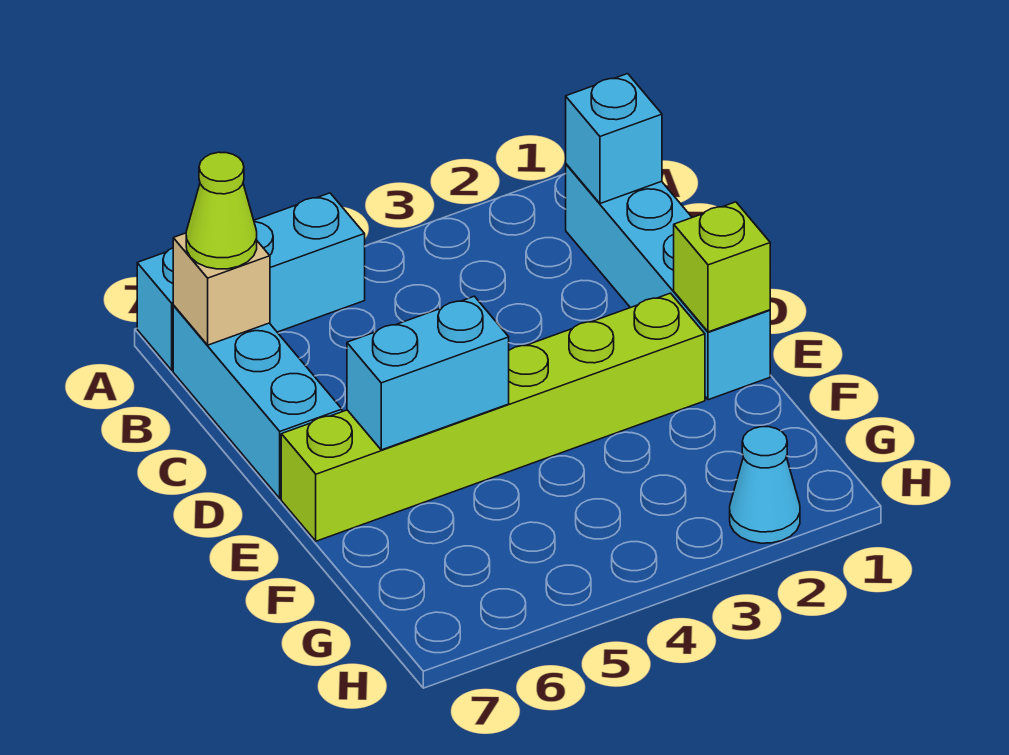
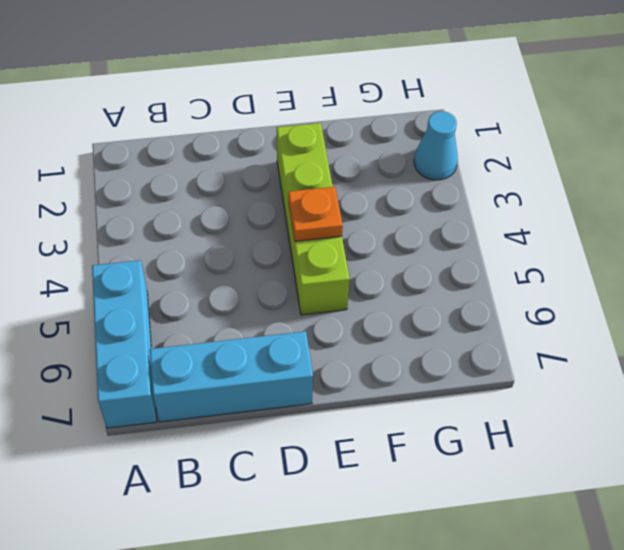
lime brick E2:E5 level 1 -> lime brick E2:E7 level 1
orange plate E4 level 2 -> none
none -> cyan brick B1:E1 level 1
none -> cyan brick B1 level 2

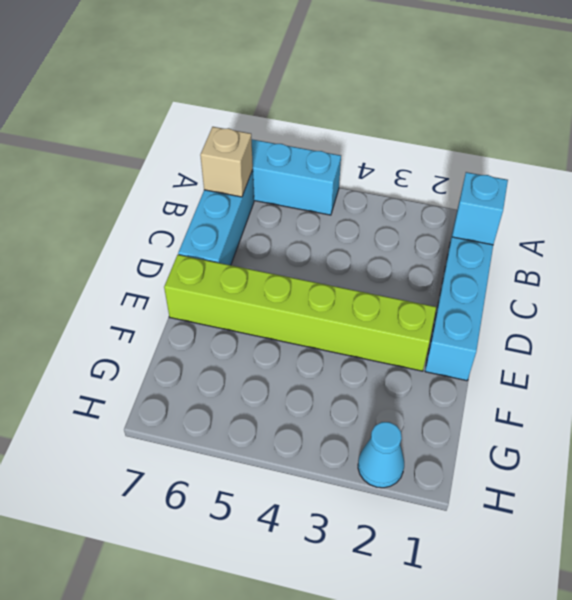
none -> lime brick E1 level 2
none -> cyan brick E5:E6 level 2

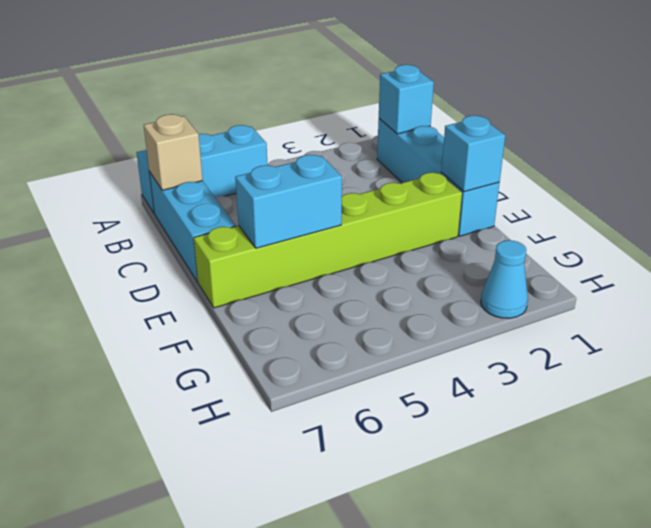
cyan brick E1 level 2 -> lime brick E1 level 2
none -> lime cone B7 level 3

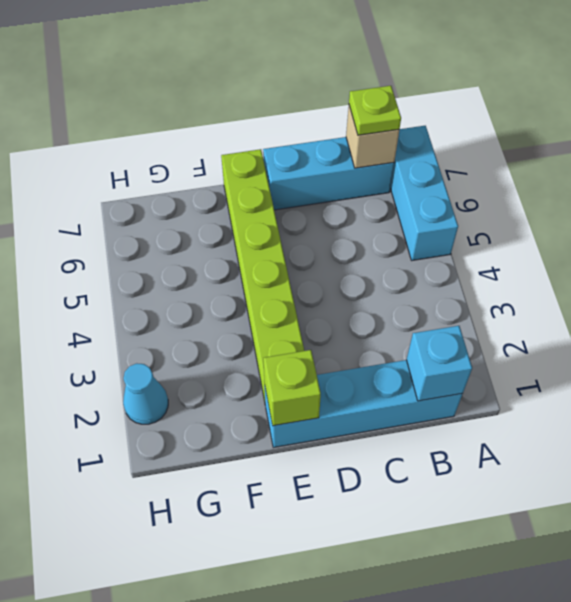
lime plate B7 level 3 -> lime cone B7 level 3
none -> cyan brick E5:E6 level 2

